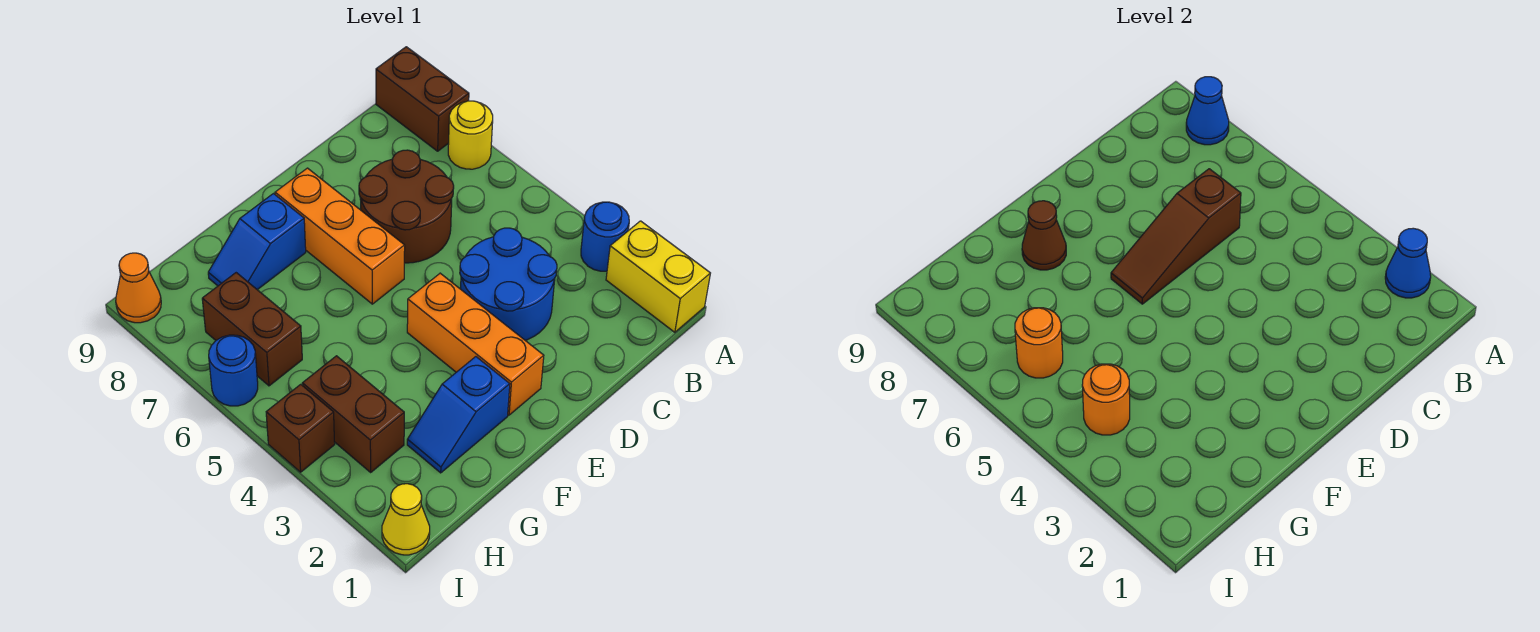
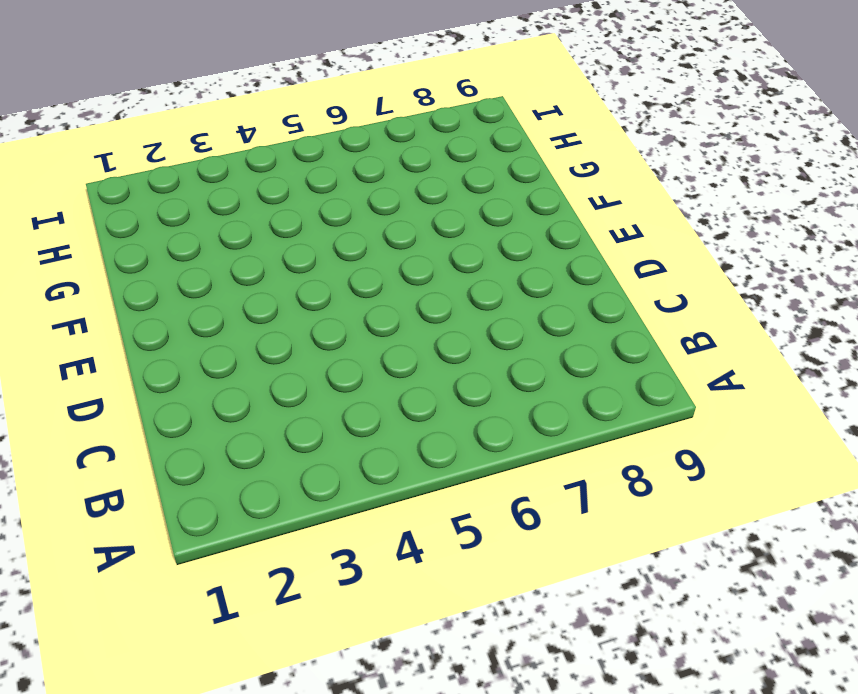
none -> yellow brick A1:A2 level 1
none -> blue round brick A3 level 1
none -> yellow round brick A7 level 1

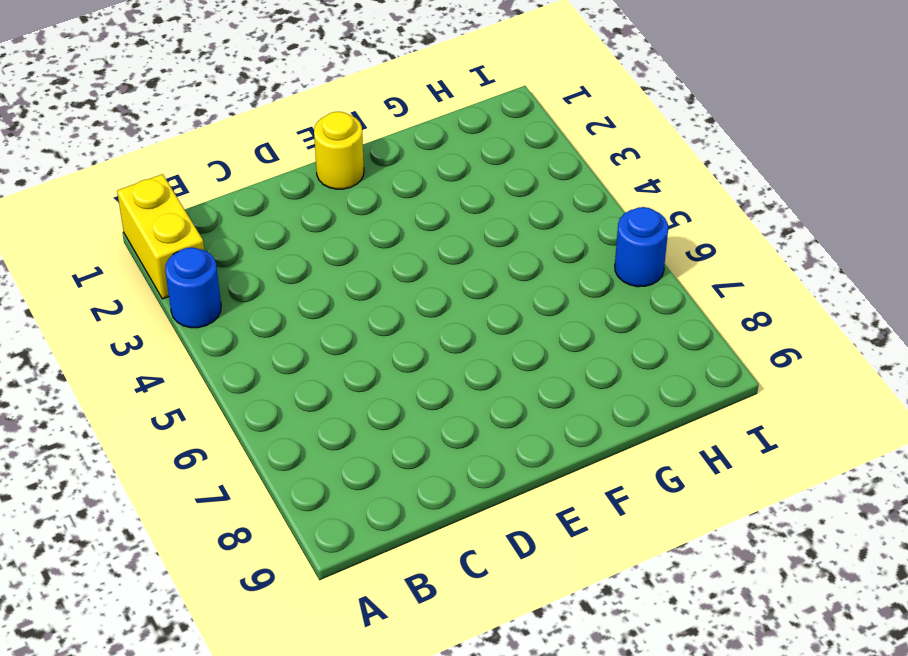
yellow round brick E1 level 1 -> yellow round brick A7 level 1
none -> brown brick A8:A9 level 1
none -> blue round brick C3:D4 level 1
none -> brown round brick C6:D7 level 1

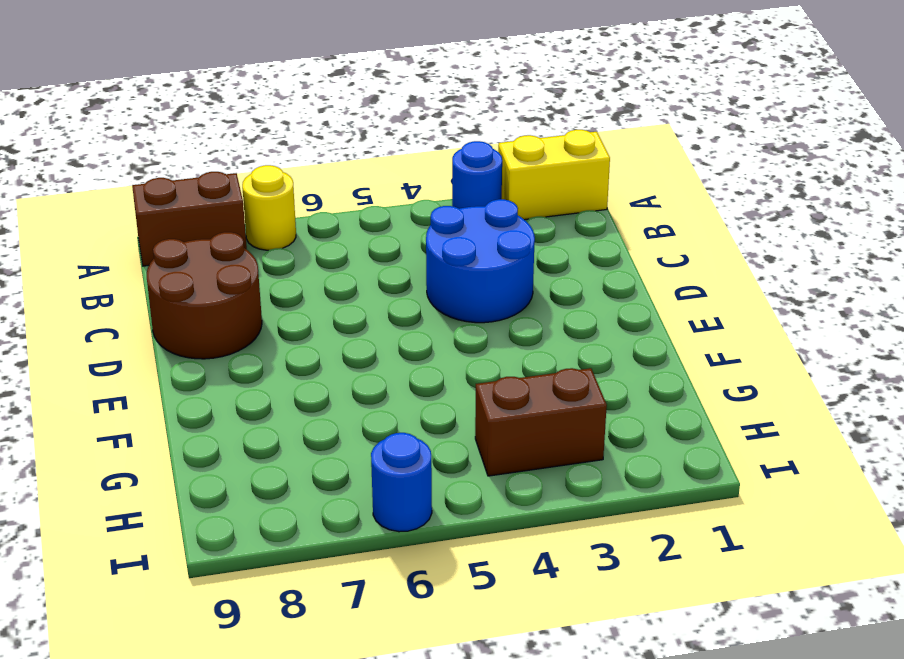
brown round brick C8:D9 level 1 -> brown round brick C6:D7 level 1
none -> orange brick E2:E4 level 1
none -> orange brick E6:E8 level 1
none -> blue slope F2:G2 level 1 top F

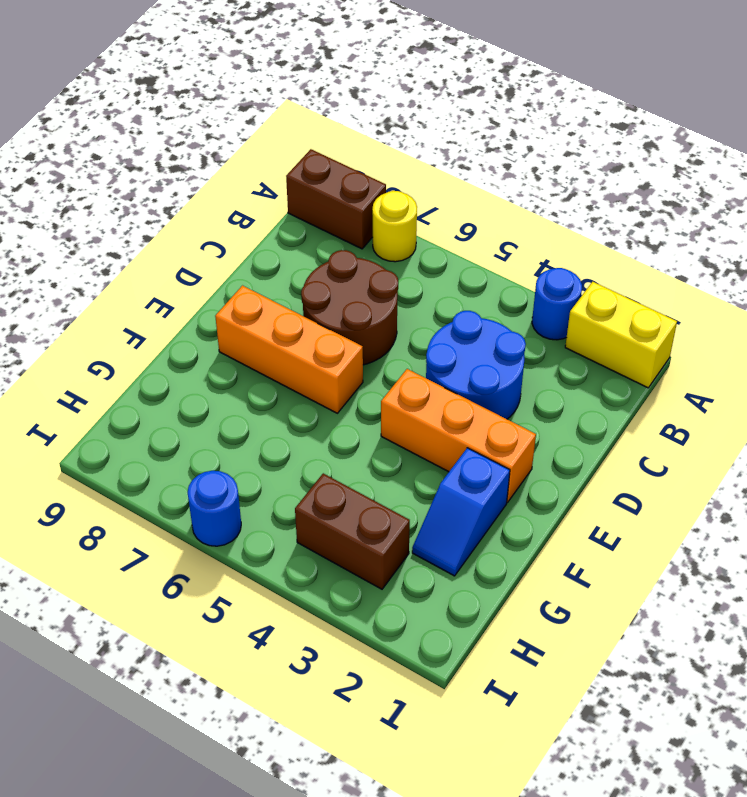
none -> blue slope F8:G8 level 1 top F
none -> brown brick H6:H7 level 1
none -> yellow cone I1 level 1

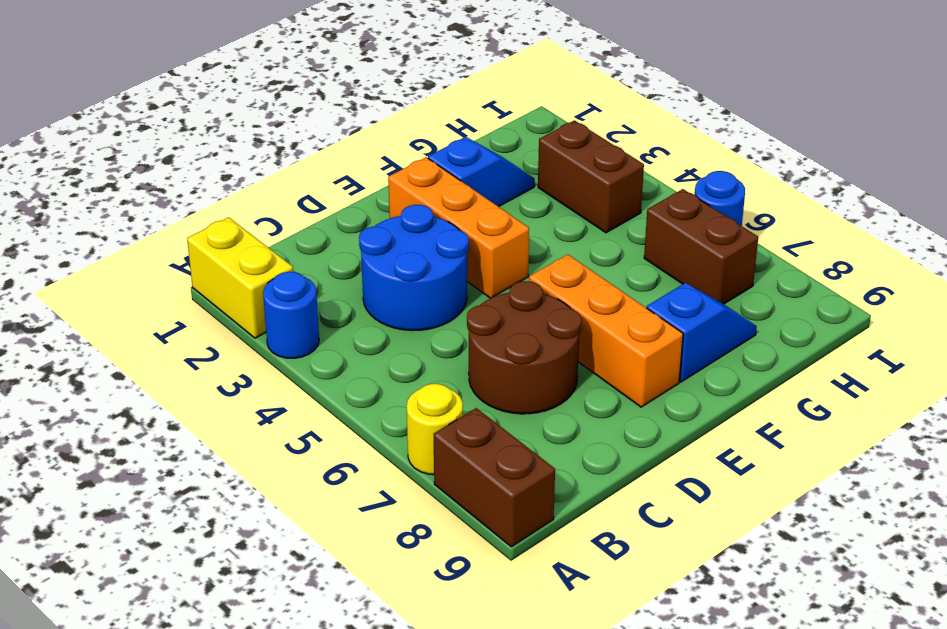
none -> yellow cone I1 level 1
none -> brown brick I4 level 1
none -> orange cone I9 level 1

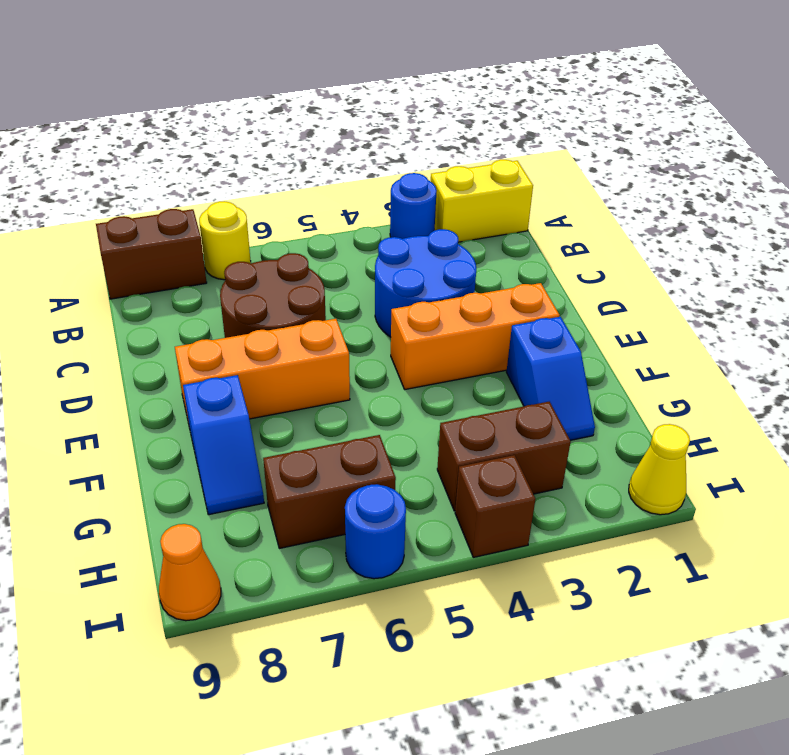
none -> blue cone A2 level 2
none -> blue cone A8 level 2
none -> brown slope C6:E6 level 2 top C

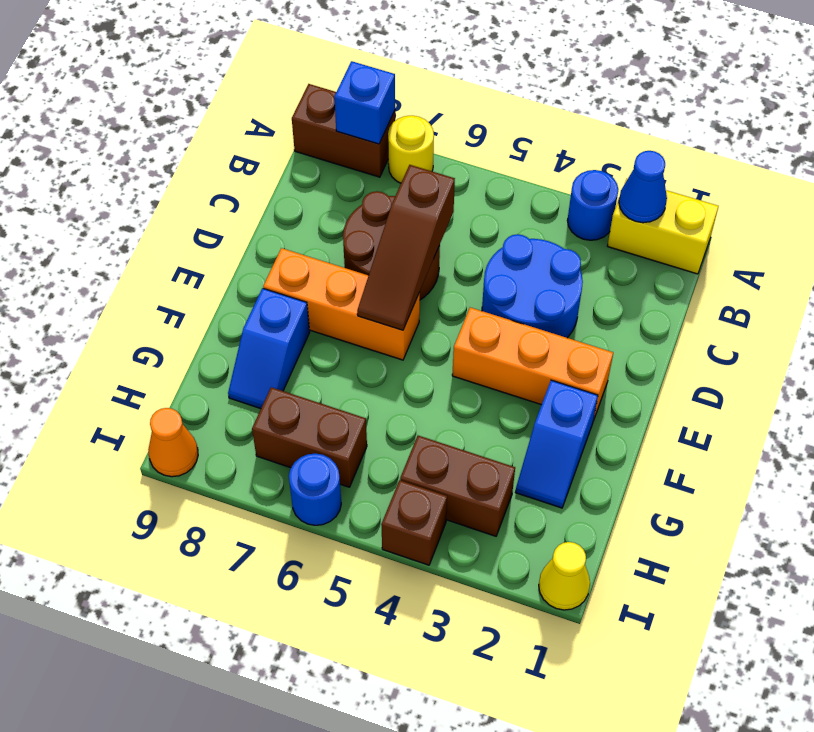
blue brick A8 level 2 -> blue cone A8 level 2
none -> brown cone F8 level 2
none -> orange round brick H4 level 2
none -> orange round brick H6 level 2

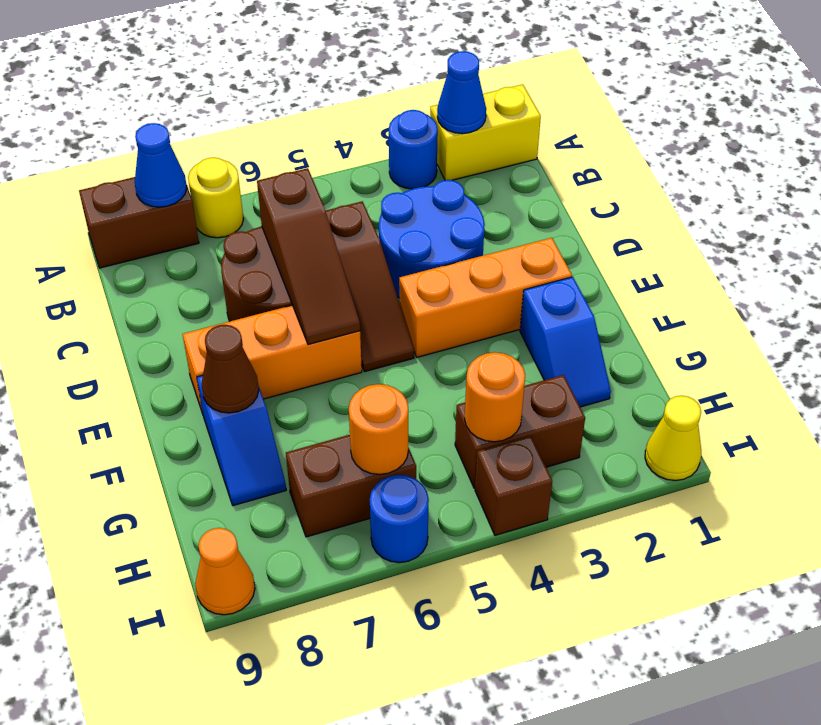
brown slope C5:E5 level 1 top C -> none

